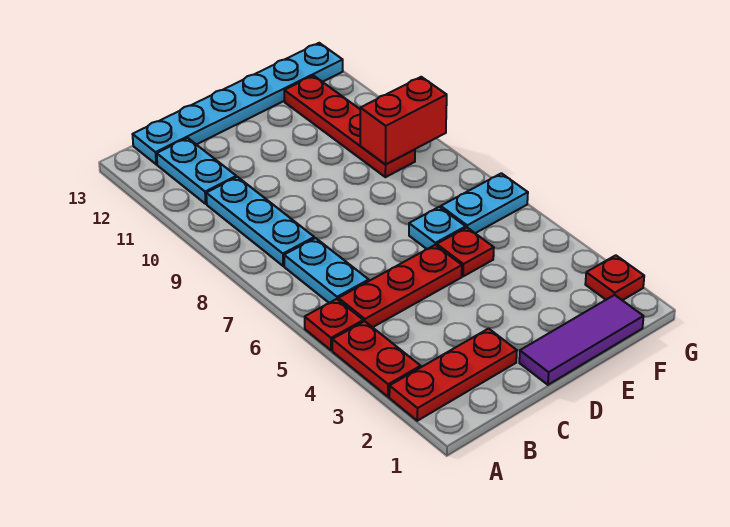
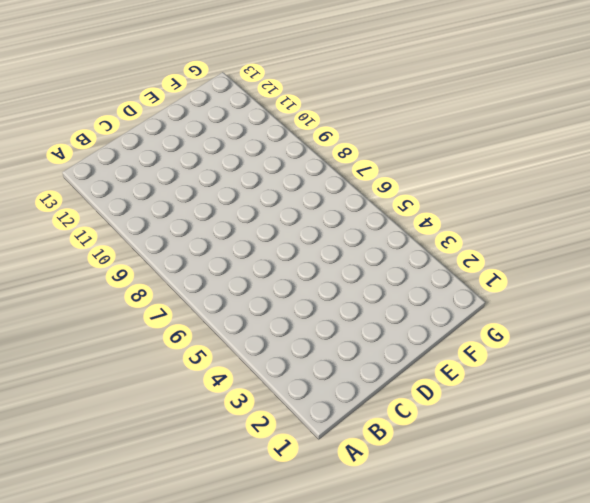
none -> red plate A2:C2 level 1
none -> red plate A3:A4 level 1
none -> red plate A5 level 1

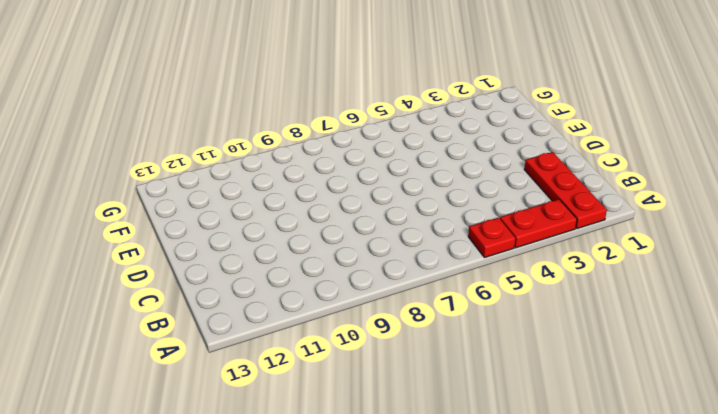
none -> red plate B5:D5 level 1
none -> cyan plate B6:B7 level 1
none -> cyan plate B8:B10 level 1

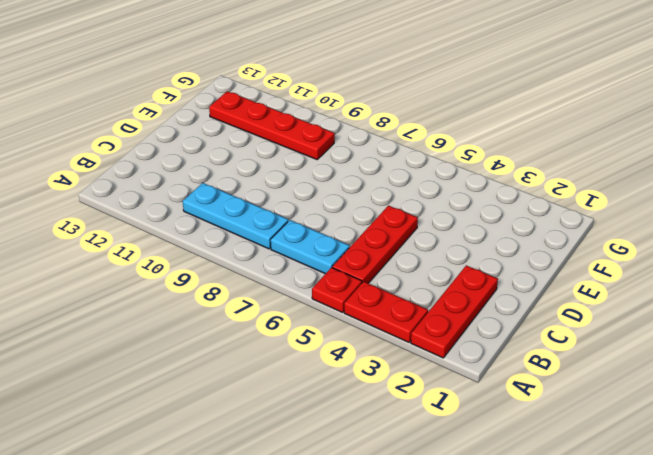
none -> cyan plate B11:B12 level 1
none -> cyan plate B13:G13 level 1
none -> purple tile D1:F1 level 1

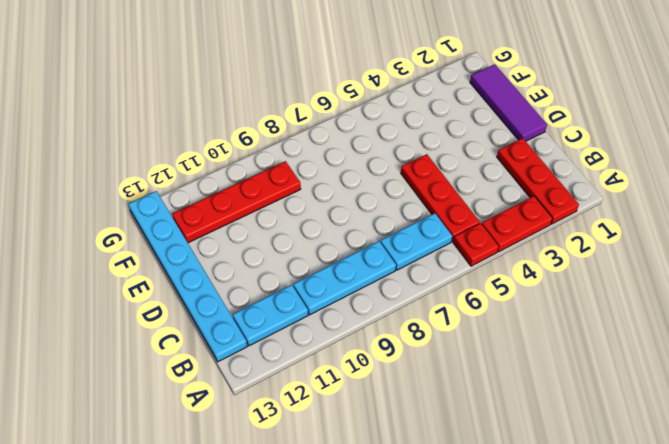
none -> red plate E5 level 1
none -> cyan plate E6 level 1
none -> cyan plate F6:G6 level 1

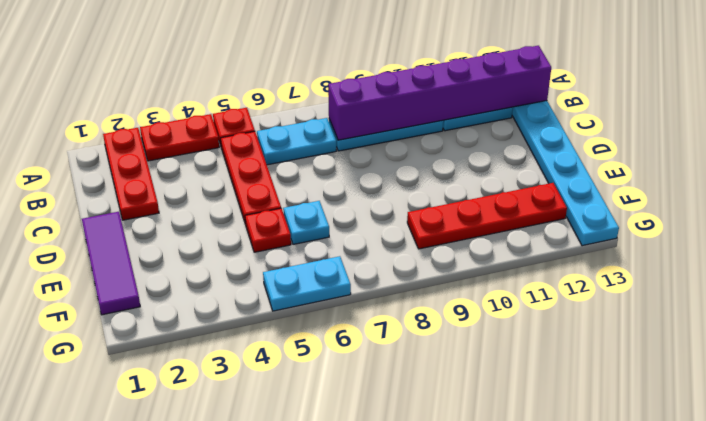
purple brick B8:B13 level 2 -> none
cyan plate G5:G6 level 1 -> cyan plate F6:G6 level 1
none -> red plate G2 level 1
none -> red brick F9:G9 level 2

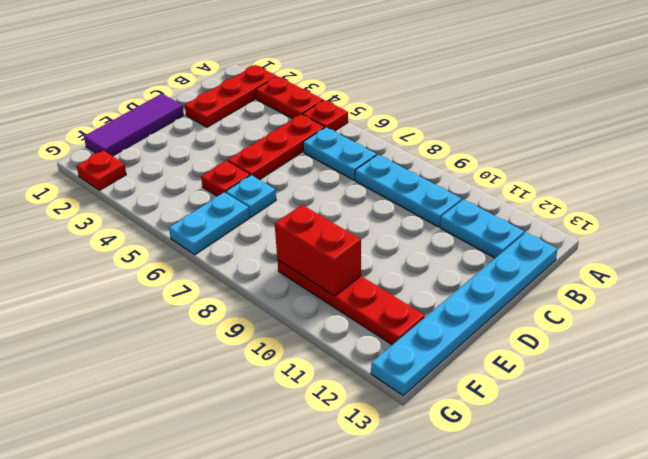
red brick F9:F10 level 2 -> red brick F9:G9 level 2

